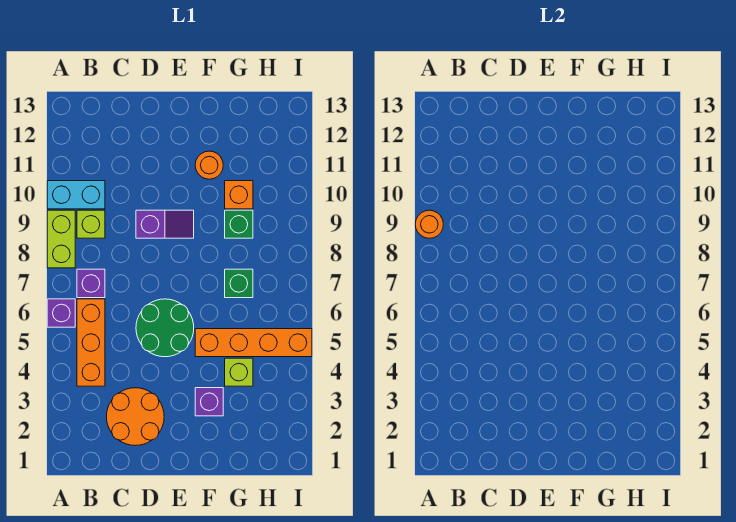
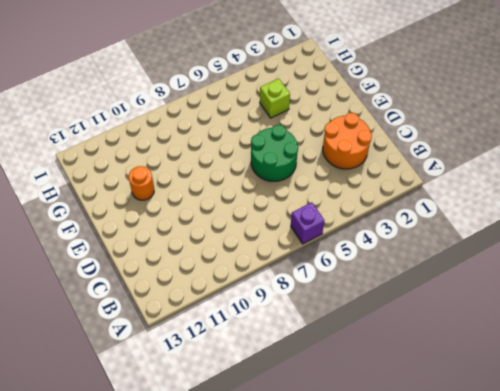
none -> lime brick A8:A9 level 1
none -> cyan brick A10:B10 level 1
none -> orange brick B4:B6 level 1

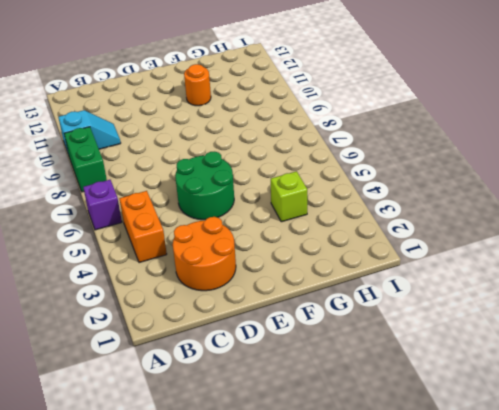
green brick A8:A9 level 1 -> lime brick A8:A9 level 1
cyan slope A10:B10 level 1 top A -> cyan brick A10:B10 level 1
orange brick B4:B5 level 1 -> orange brick B4:B6 level 1
none -> purple brick B7 level 1
none -> lime brick B9 level 1
none -> purple slope D9:E9 level 1 top D

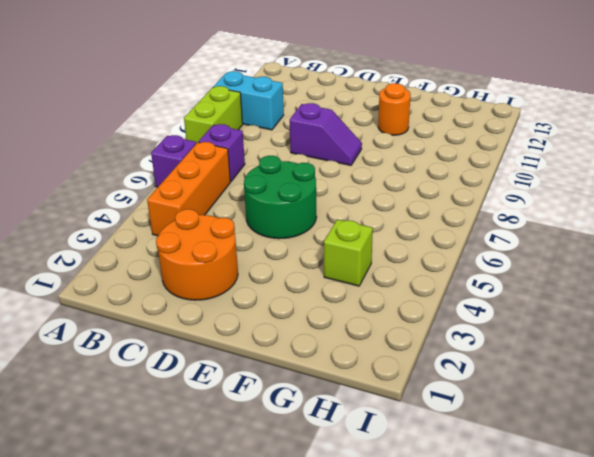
none -> lime brick B9 level 1
none -> purple brick F3 level 1
none -> orange brick F5:I5 level 1

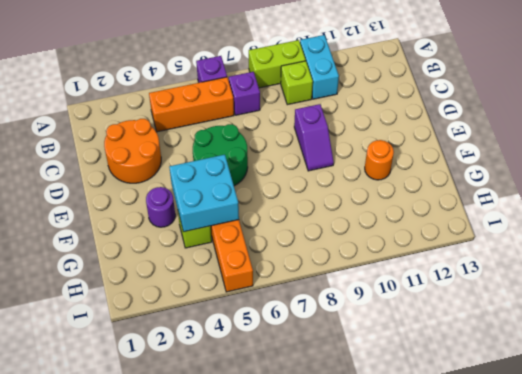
purple round brick F3 level 1 -> purple brick F3 level 1
cyan brick F4:G5 level 2 -> none
none -> green brick G7 level 1
none -> green brick G9 level 1
none -> orange brick G10 level 1

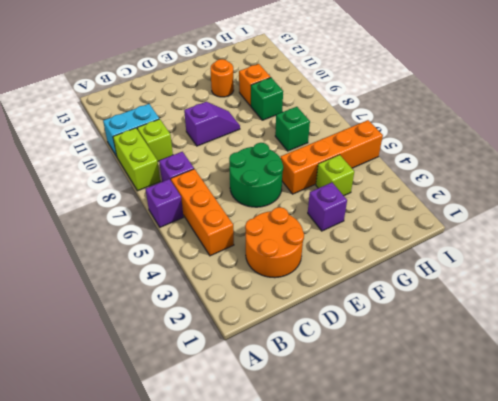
none -> orange round brick A9 level 2

